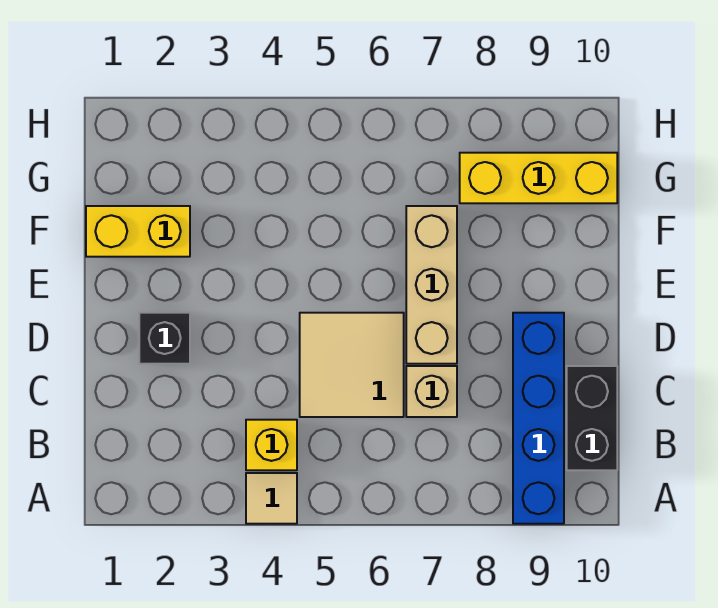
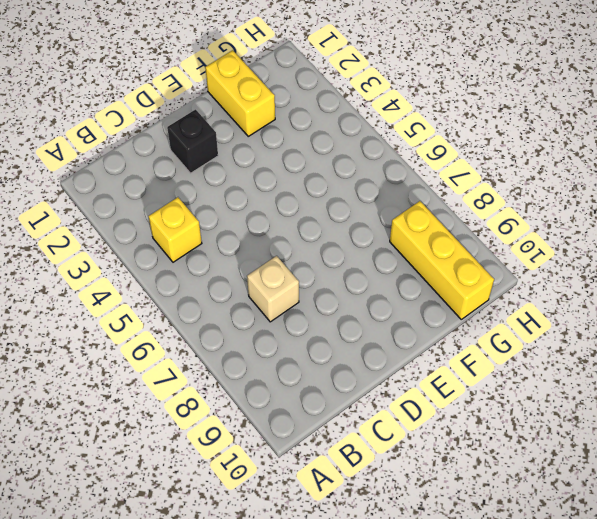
none -> tan tile A4 level 1
none -> blue brick A9:D9 level 1

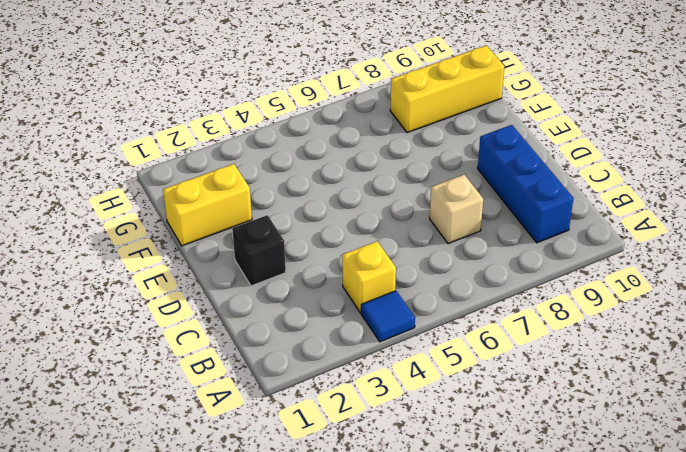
blue tile A4 level 1 -> tan tile A4 level 1
blue brick B9:D9 level 1 -> blue brick A9:D9 level 1
none -> black brick B10:C10 level 1
none -> tan tile C5:D6 level 1

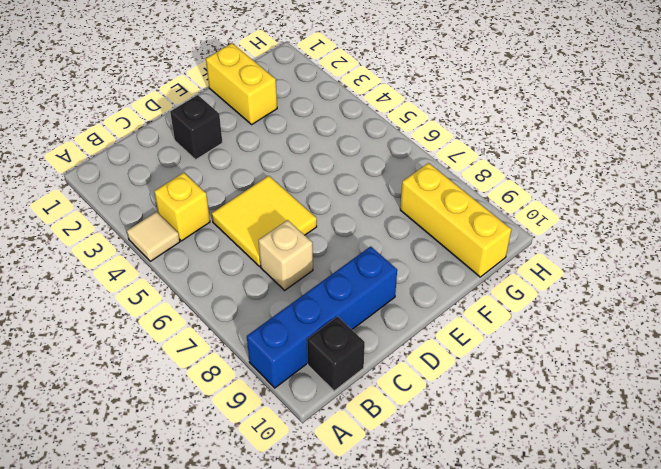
black brick B10 level 1 -> black brick B10:C10 level 1
yellow tile C5:D6 level 1 -> tan tile C5:D6 level 1
none -> tan brick D7:F7 level 1

